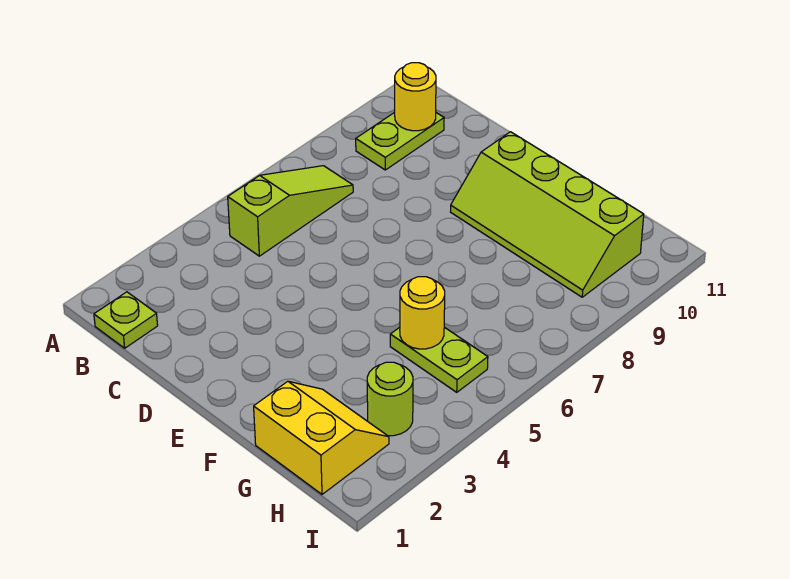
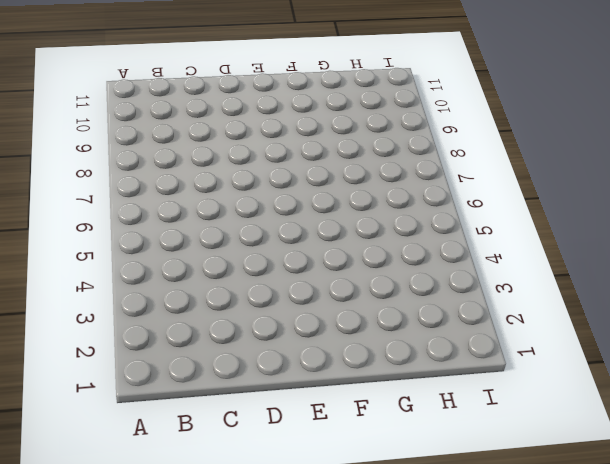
none -> lime plate B1 level 1
none -> lime slope B5:B7 level 1 top 5

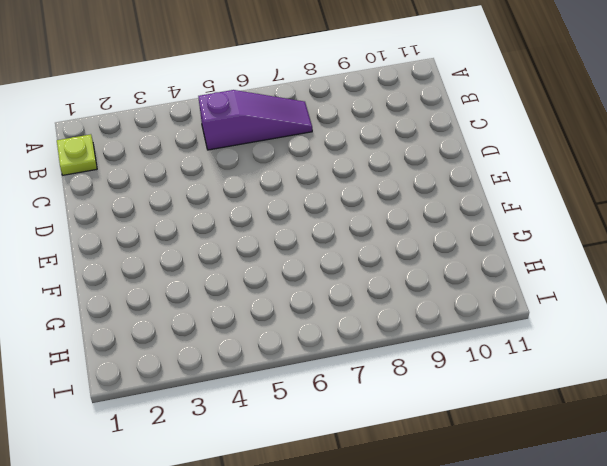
purple slope B5:B7 level 1 top 5 -> lime slope B5:B7 level 1 top 5
none -> lime plate B9:B10 level 1
none -> lime slope E9:H10 level 1 top 10

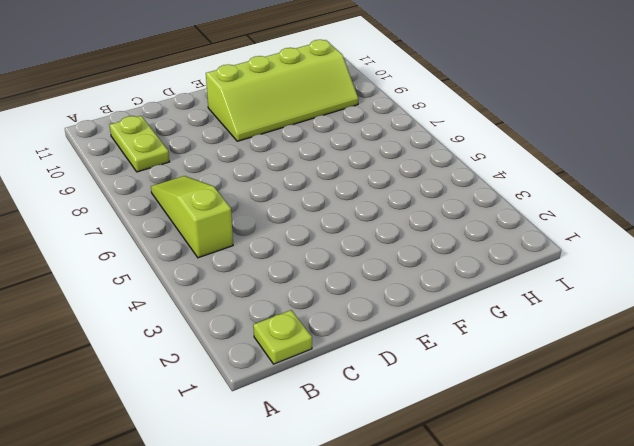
none -> yellow slope G1:H2 level 1 top 1
none -> lime plate G5:H5 level 1

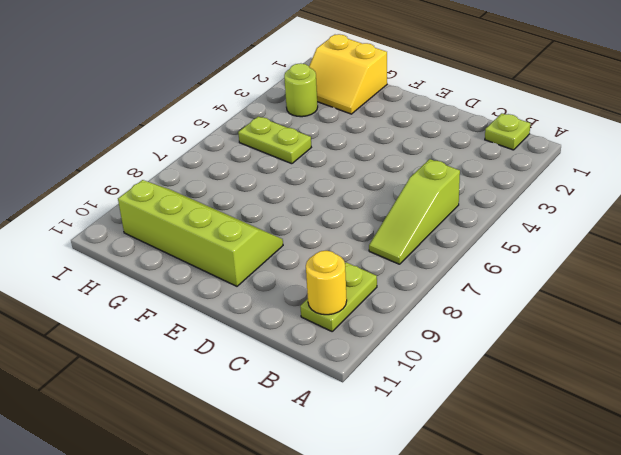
none -> yellow round brick G5 level 2

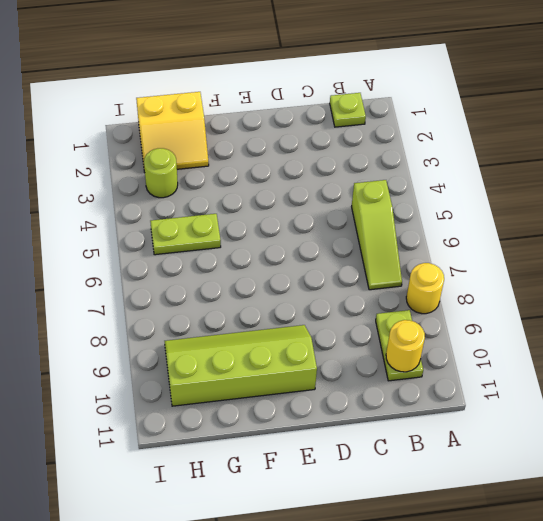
yellow round brick A8 level 1 -> yellow round brick G5 level 2

